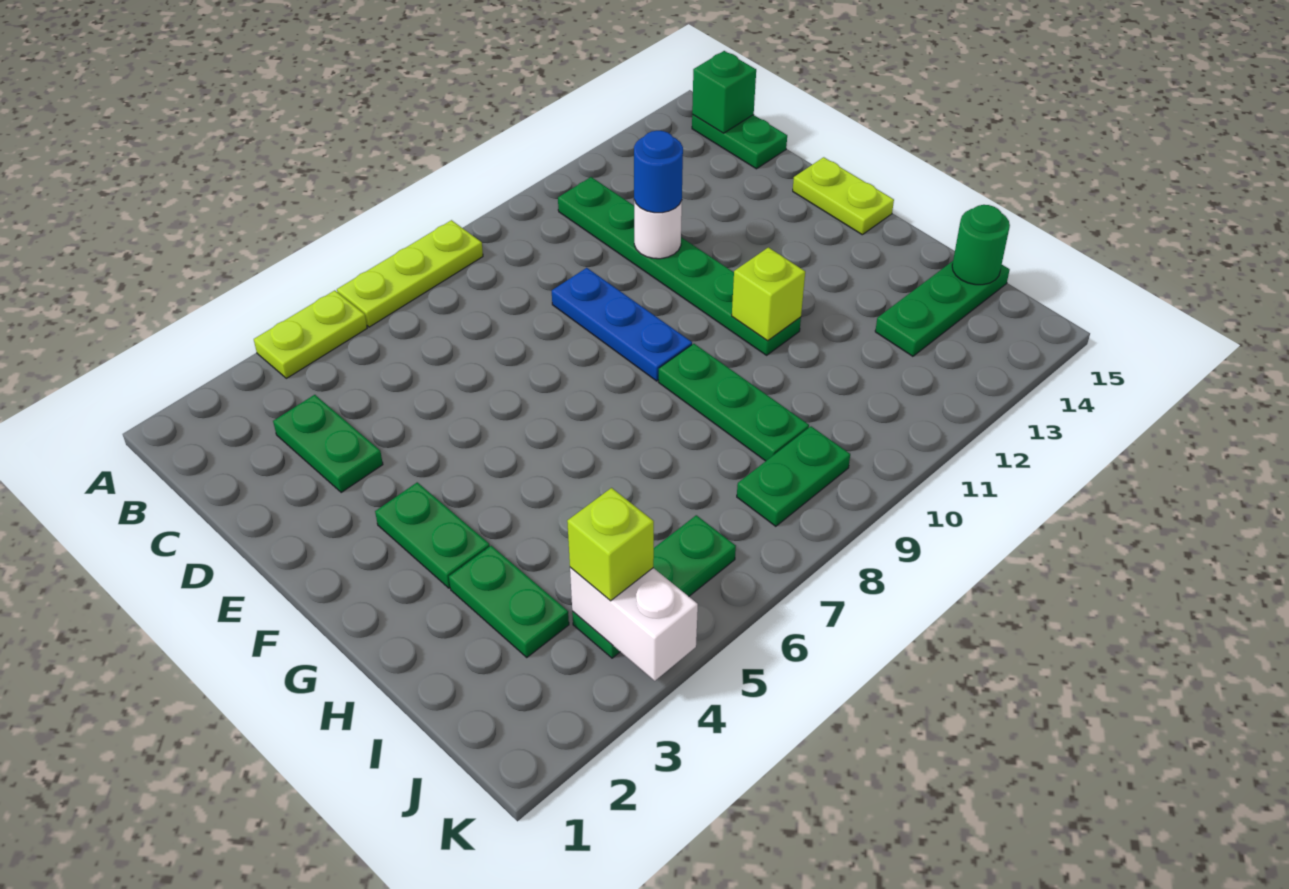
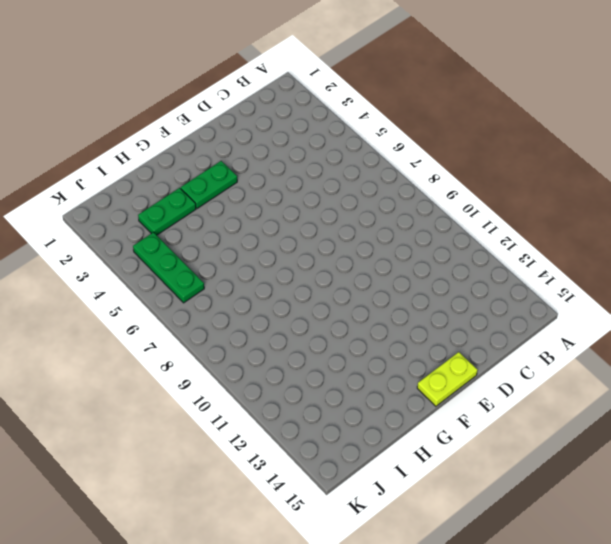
none -> lime plate A4:A5 level 1
none -> lime plate A6:A8 level 1
none -> green plate B11:G11 level 1

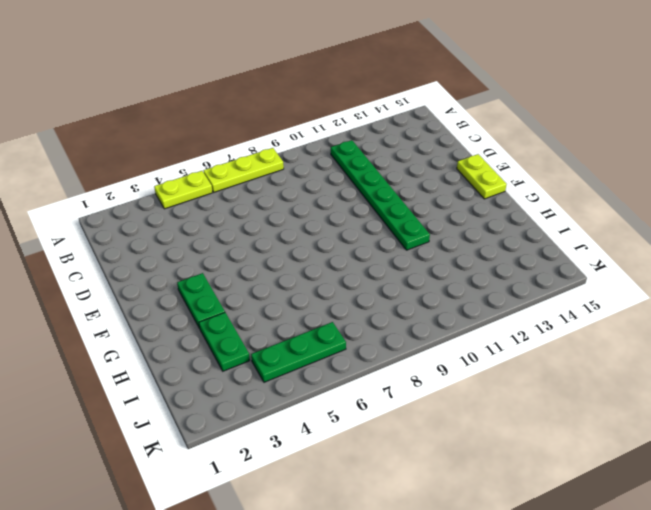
none -> green plate B15:C15 level 1
none -> green plate C3:D3 level 1
none -> blue plate D9:F9 level 1

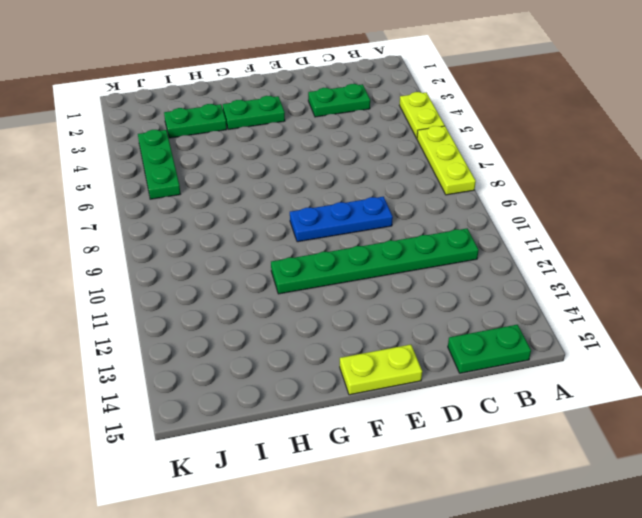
none -> green plate G9:I9 level 1
none -> green plate I13:I15 level 1
none -> green plate J8:J9 level 1

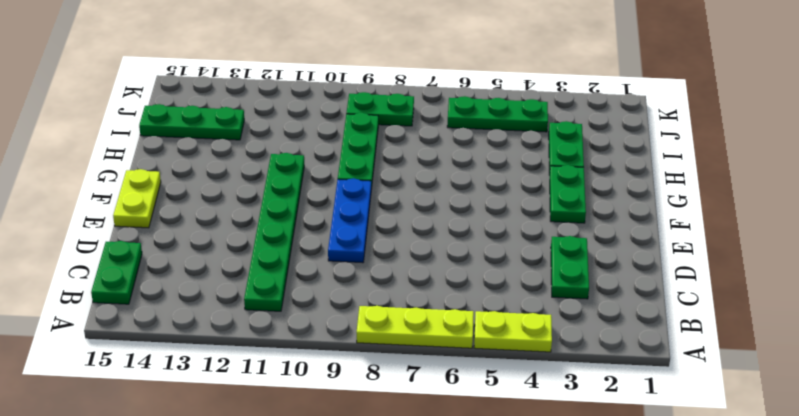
none -> green brick B15 level 2
none -> white round brick D11 level 2
none -> lime brick G11 level 2

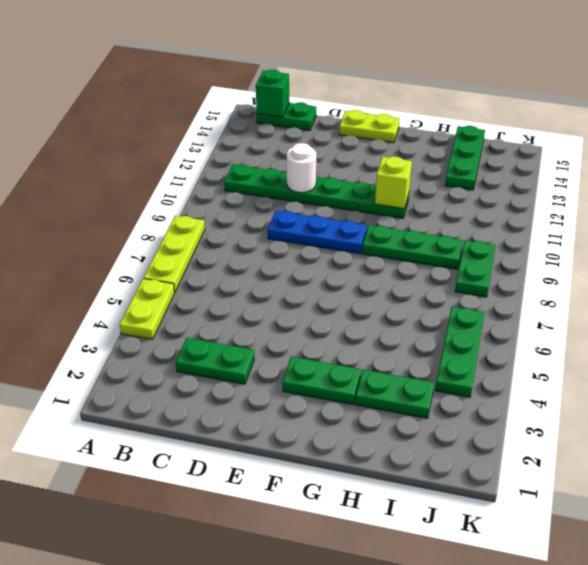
none -> green round brick I15 level 2
none -> white brick J4:K4 level 2
none -> blue round brick D11 level 3

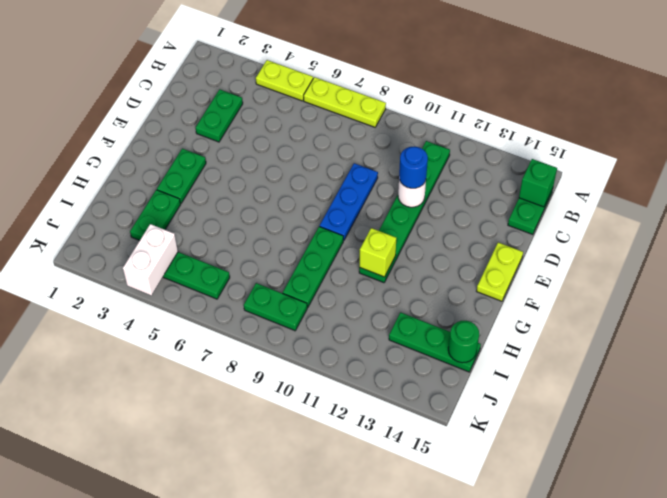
none -> lime brick J4 level 3

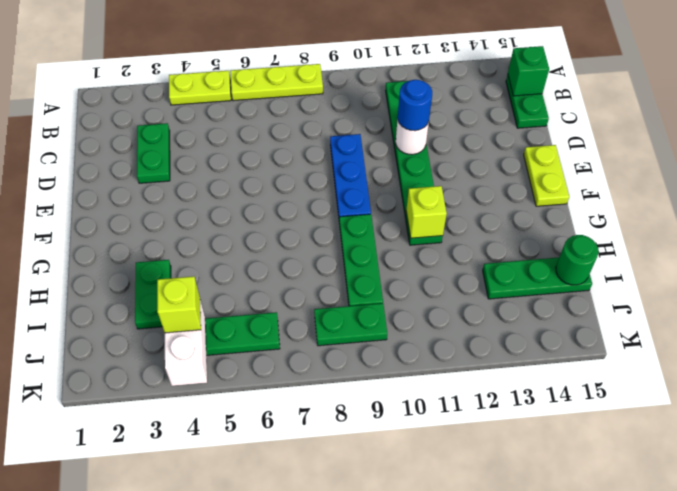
none -> green plate F3:G3 level 1

